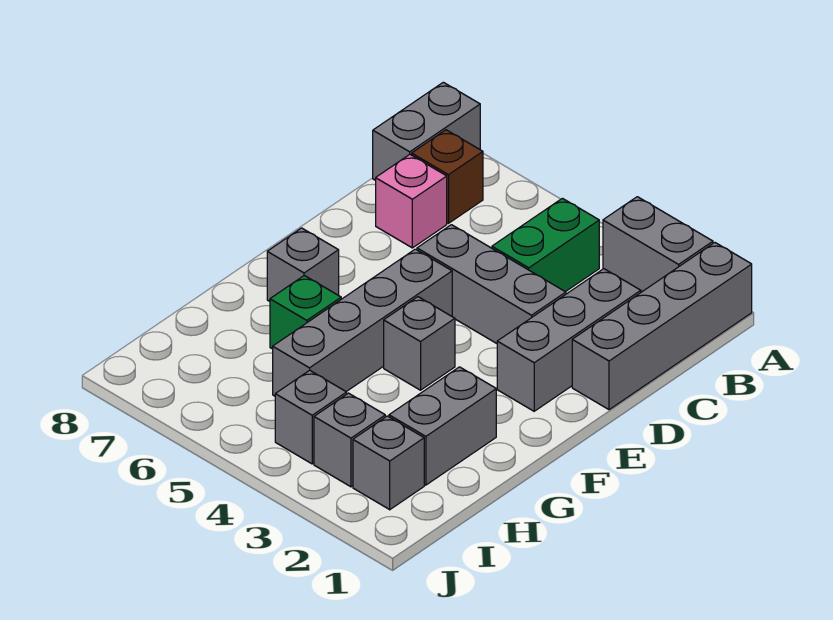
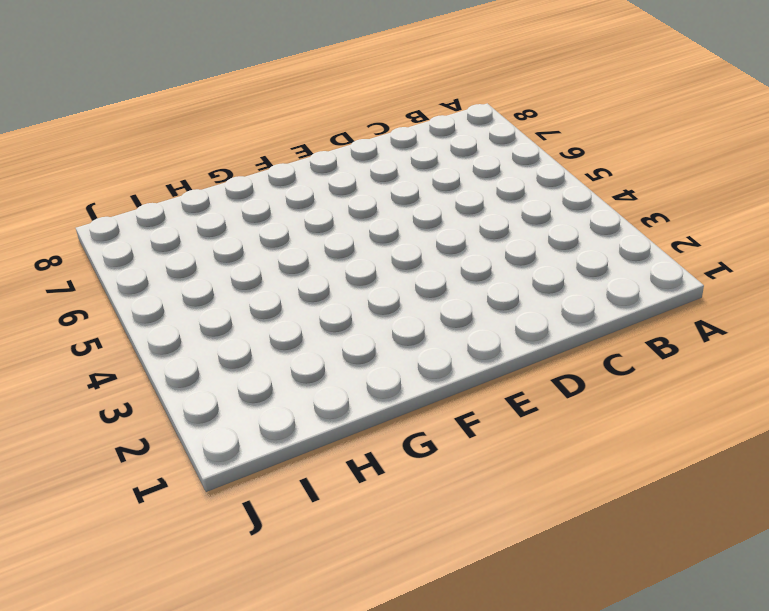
none -> grey brick A1:D1 level 1
none -> grey brick A2:A3 level 1
none -> grey brick A8:B8 level 1

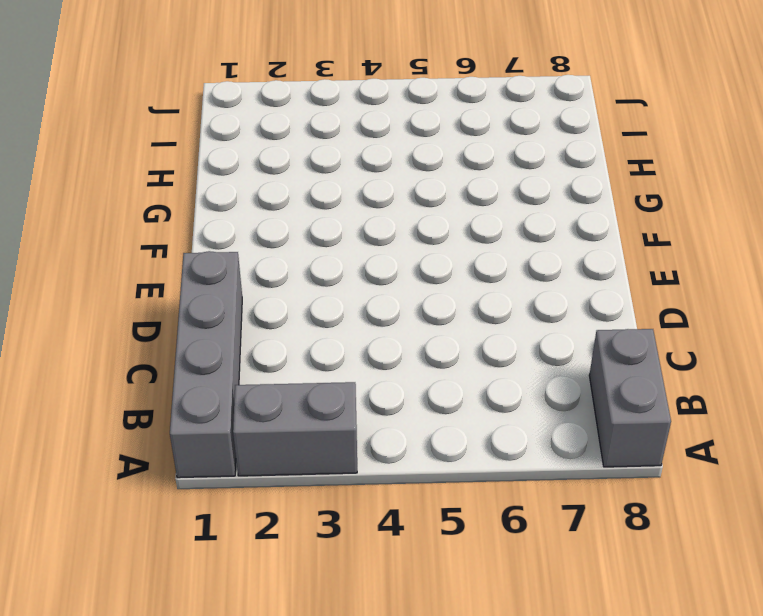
none -> green brick B4:C4 level 1
none -> brown brick B7 level 1
none -> grey brick C2:E2 level 1

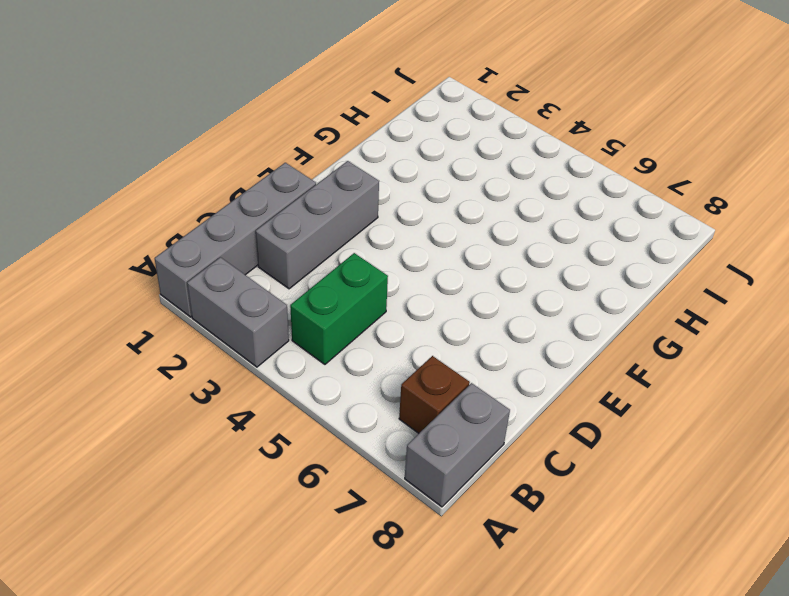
none -> pink brick C7 level 1
none -> grey brick D3:D5 level 1
none -> grey brick E5:H5 level 1

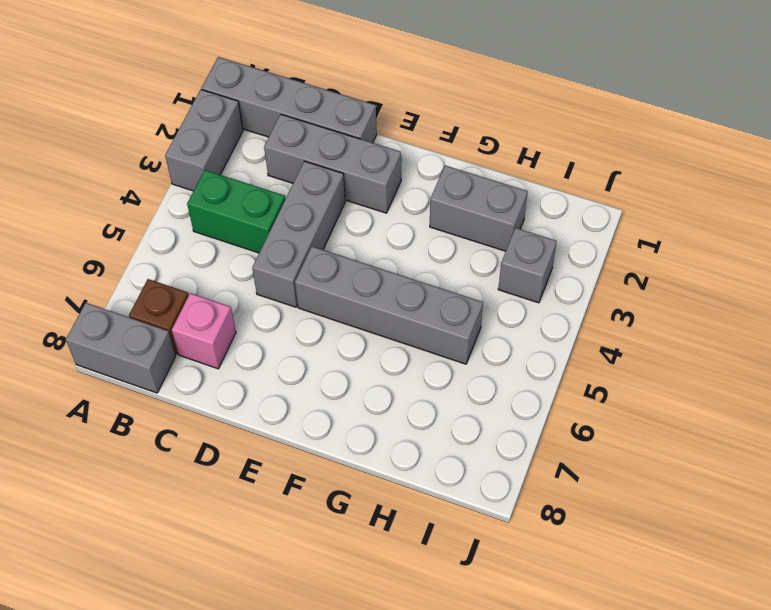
none -> grey brick F4 level 1
none -> grey brick F7 level 1
none -> green brick G6 level 1

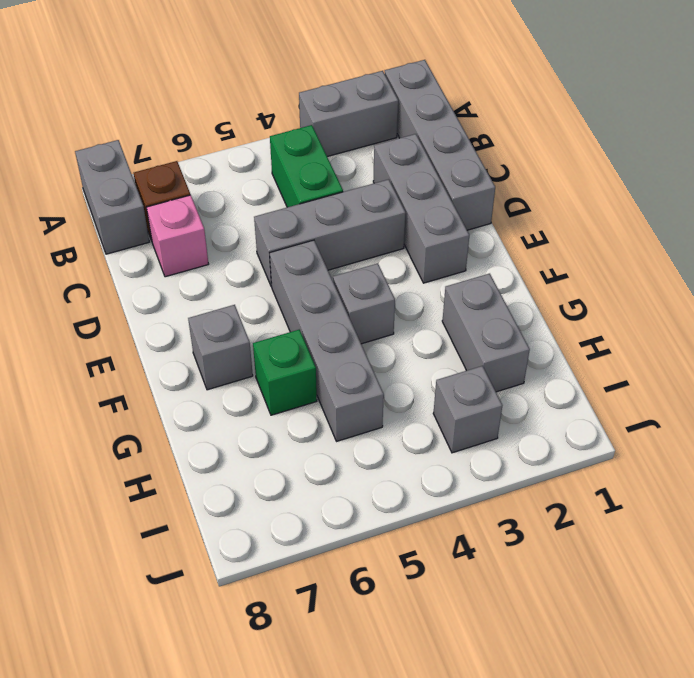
none -> grey brick I2 level 1
none -> grey brick I4 level 1

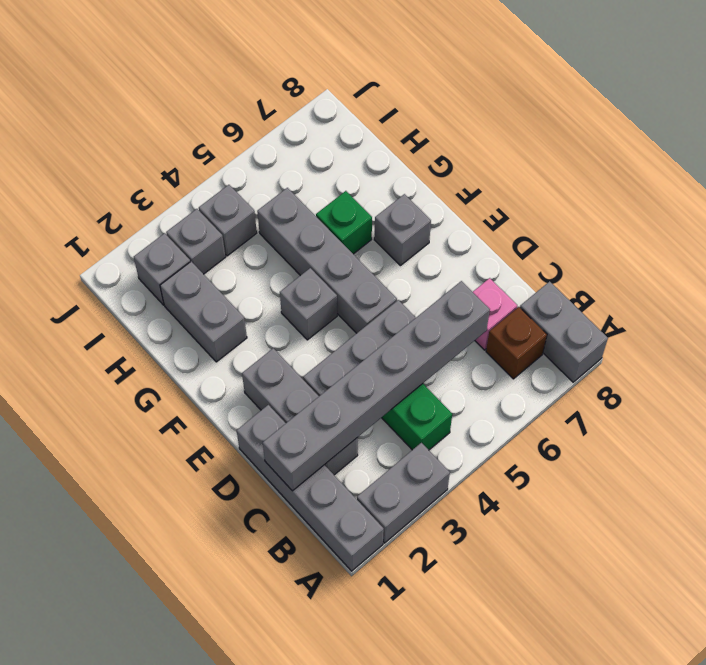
grey brick C1:C6 level 2 -> none

